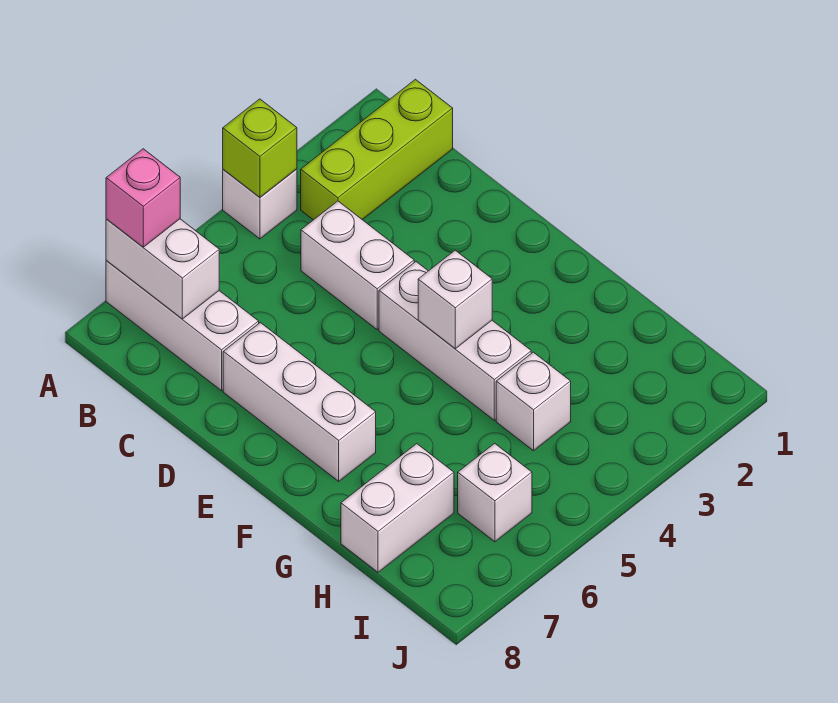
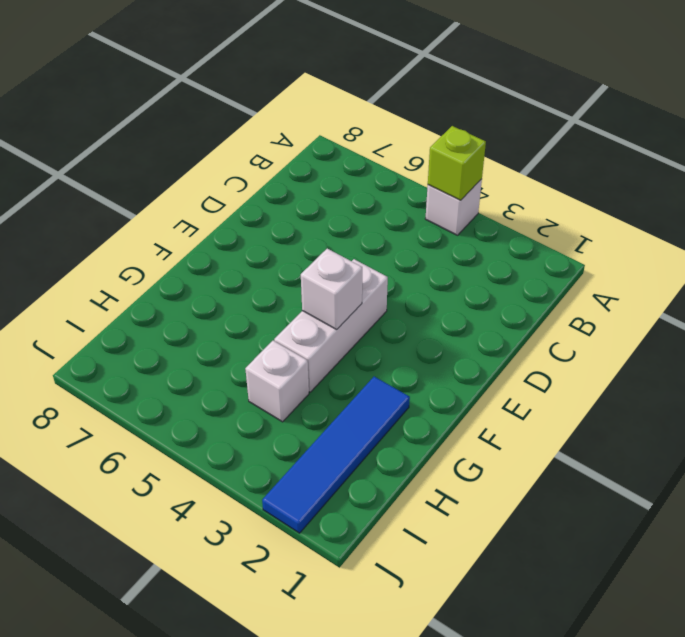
blue tile G2:J2 level 1 -> none
none -> white brick A7:C7 level 1
none -> lime brick B1:B3 level 1
none -> white brick C4:D4 level 1

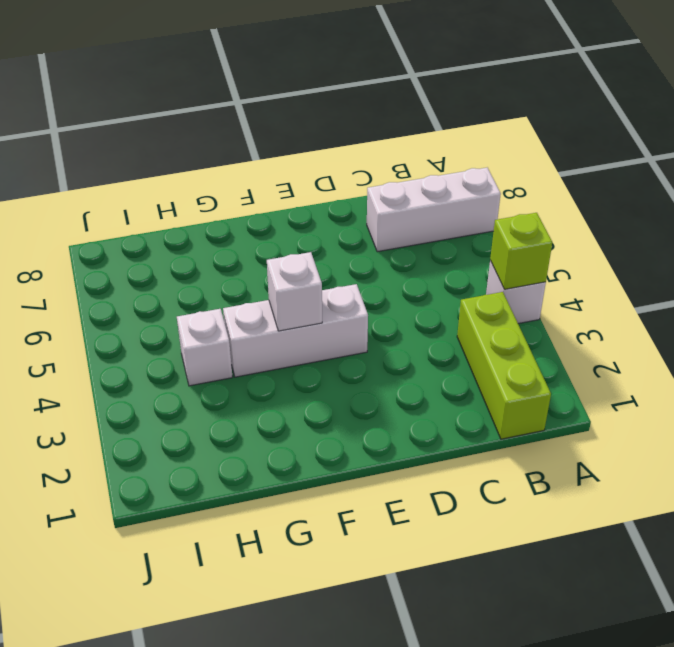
none -> white brick C4:D4 level 1
none -> white brick D7:F7 level 1
none -> white brick H7:H8 level 1

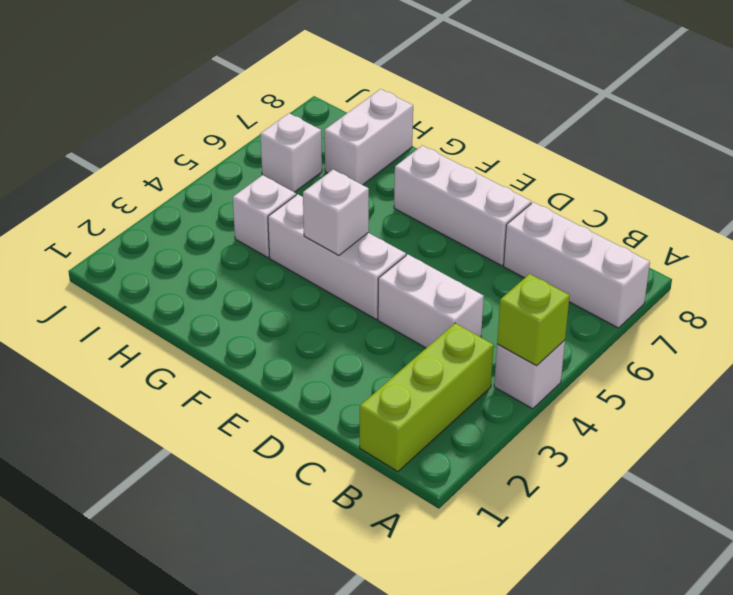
none -> white brick A7:B7 level 2
none -> pink brick A7 level 3

